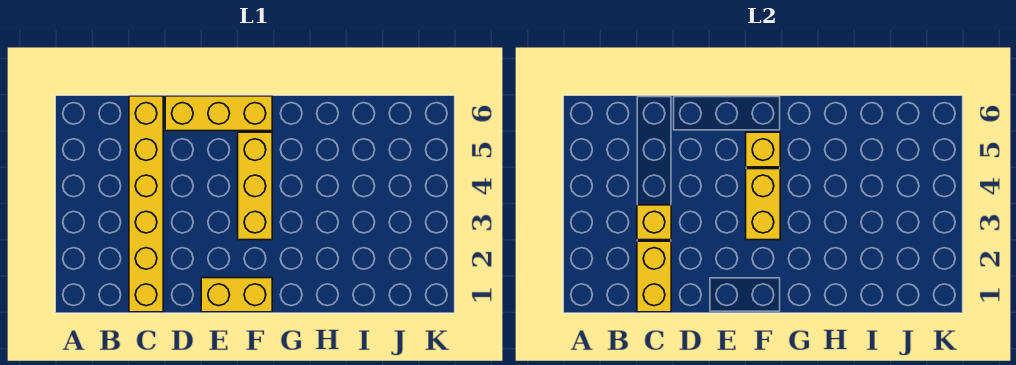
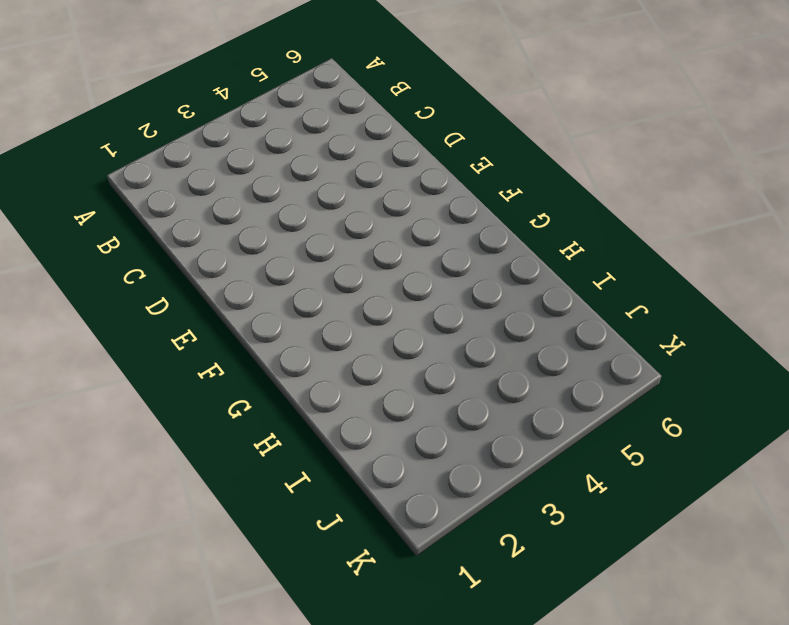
none -> yellow brick C1:C6 level 1
none -> yellow brick D6:F6 level 1

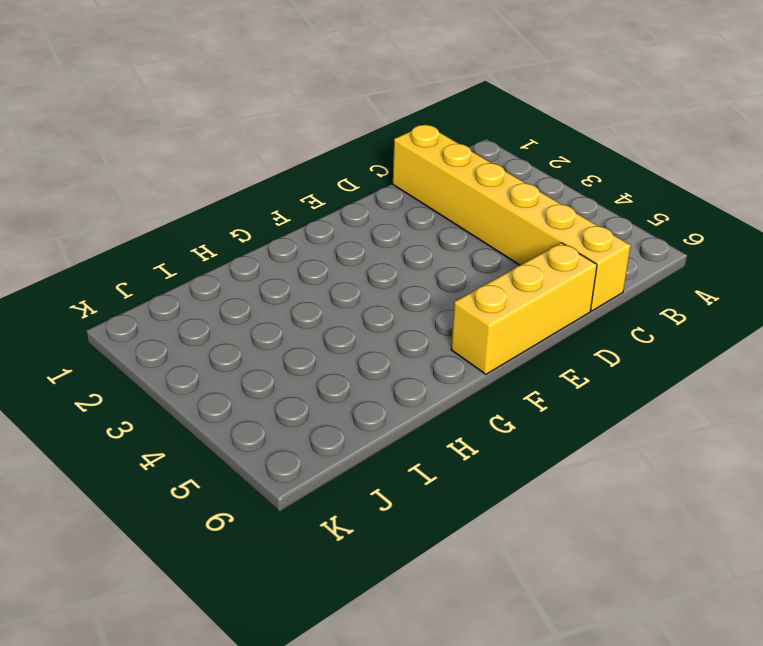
none -> yellow brick E1:F1 level 1
none -> yellow brick F3:F5 level 1

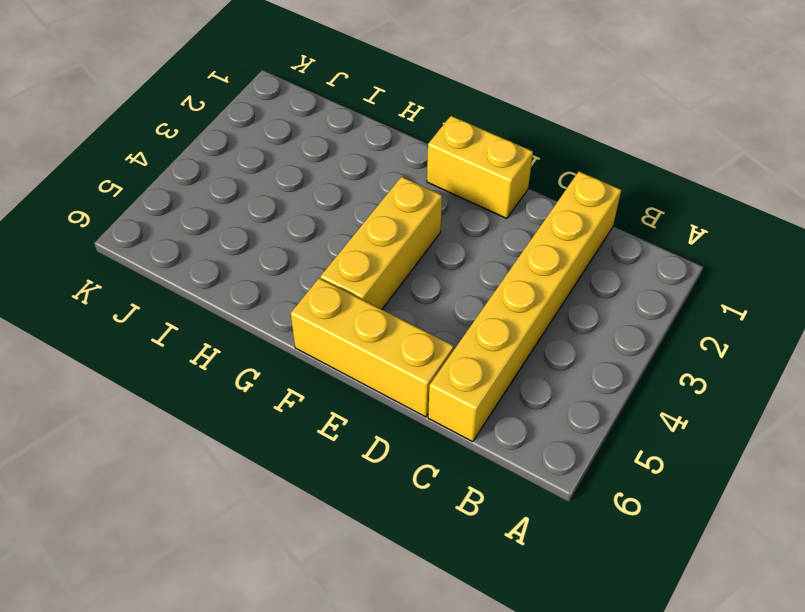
none -> yellow brick C1:C2 level 2
none -> yellow brick C3 level 2

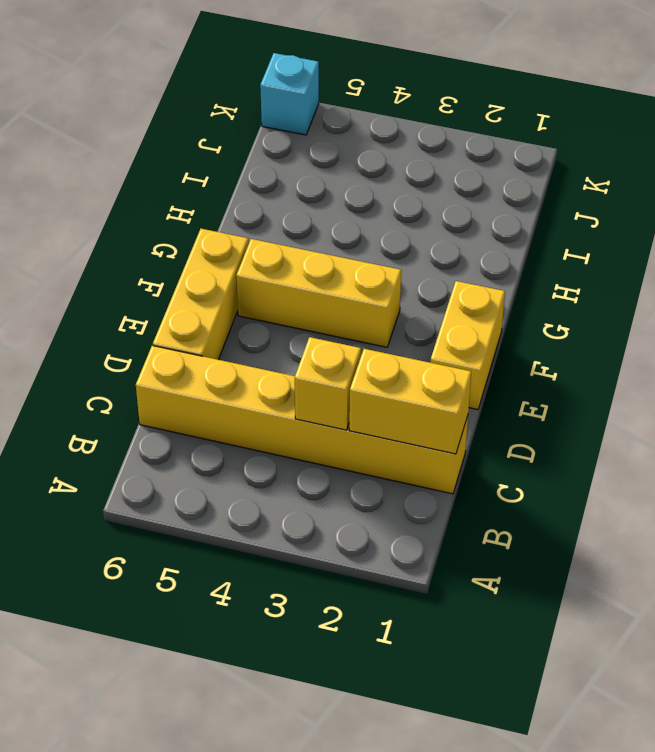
cyan brick K6 level 1 -> none
none -> yellow brick F3:F4 level 2
none -> yellow brick F5 level 2

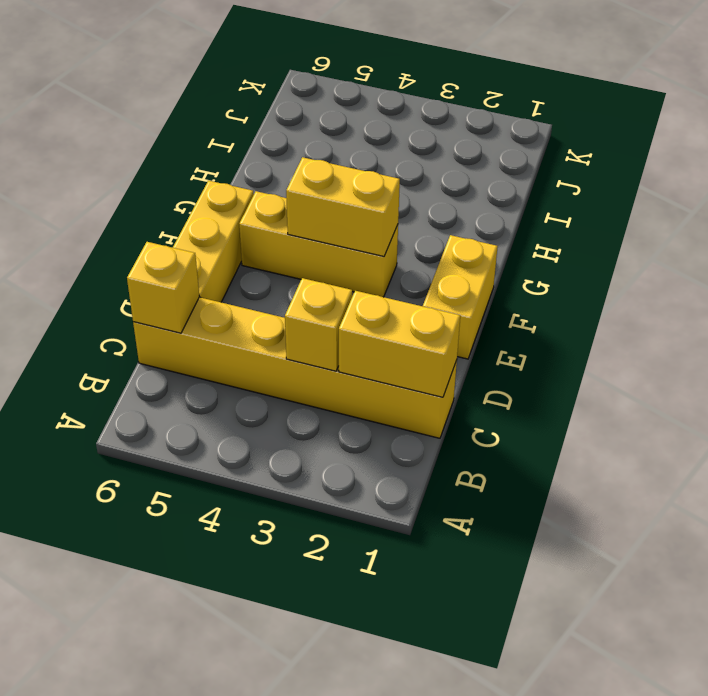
yellow brick C6 level 2 -> yellow brick F5 level 2

